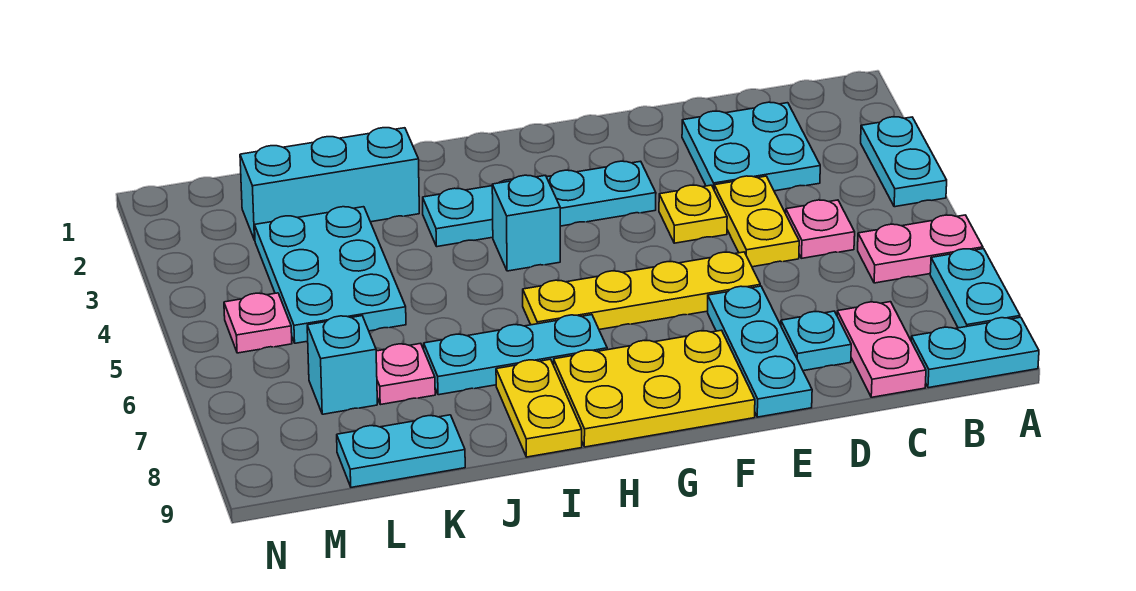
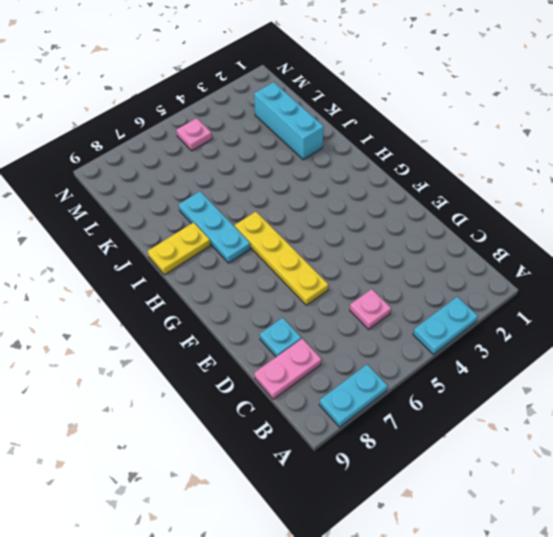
none -> pink plate A6:B6 level 1
none -> cyan plate A9:B9 level 1
none -> cyan plate C2:D3 level 1

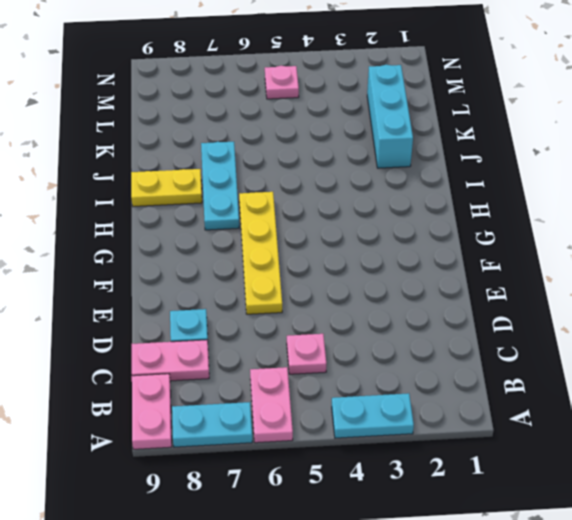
pink plate A9:B9 level 1 -> cyan plate A9:B9 level 1
none -> cyan plate C2:D3 level 1
none -> yellow plate D4:D5 level 1
none -> yellow plate E4 level 1

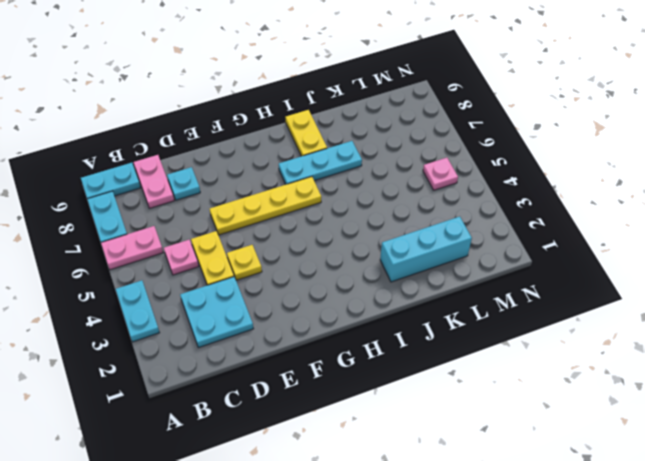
none -> cyan plate E7:E9 level 1
none -> cyan plate F3:I3 level 1
none -> yellow plate F8:H9 level 1

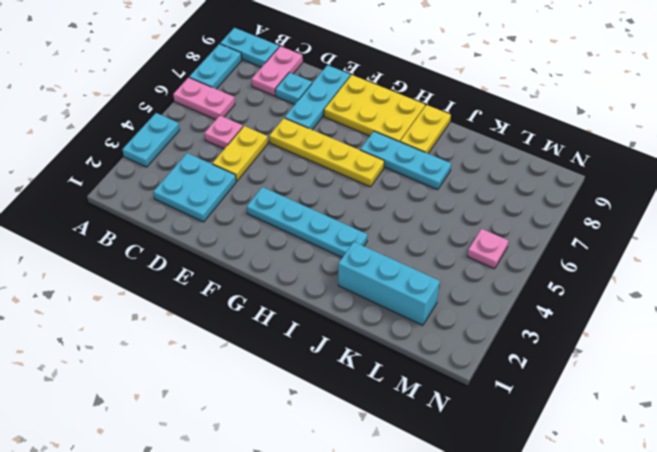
none -> yellow plate E4 level 1
none -> cyan brick H4 level 1
none -> cyan plate K3:L5 level 1

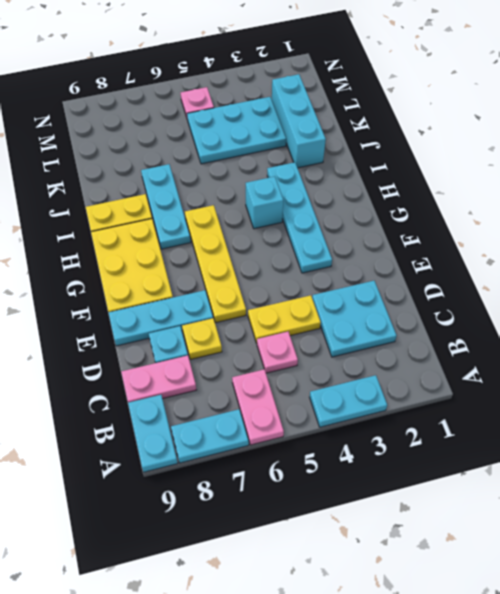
yellow plate D7 level 1 -> yellow plate E4 level 1
none -> pink plate K7 level 1
none -> cyan plate K9:L9 level 1
none -> cyan brick L7 level 1

